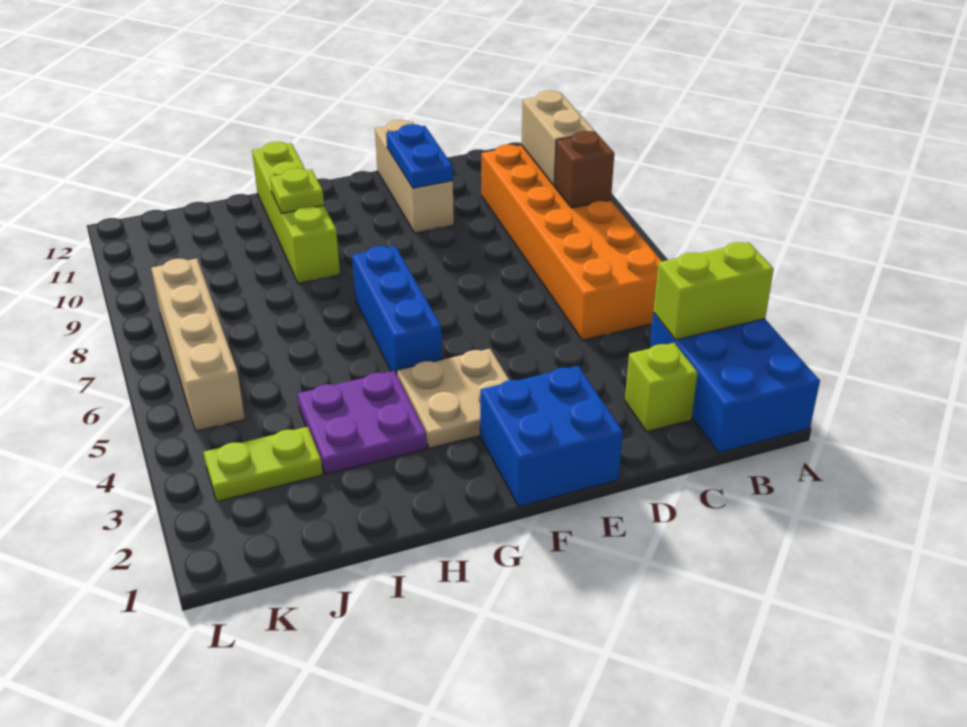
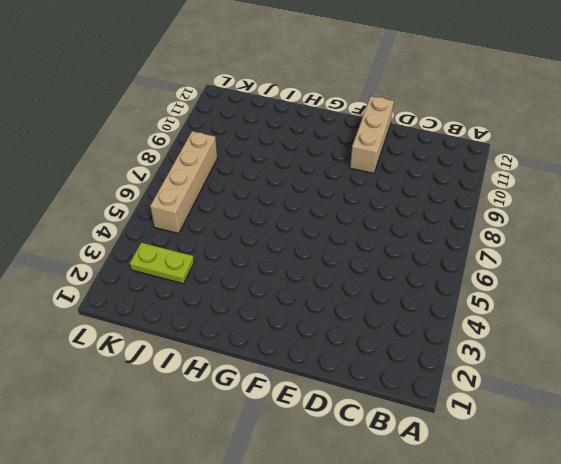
none -> blue brick A1:B3 level 1
none -> orange brick B5:C10 level 1
none -> lime brick C2 level 1

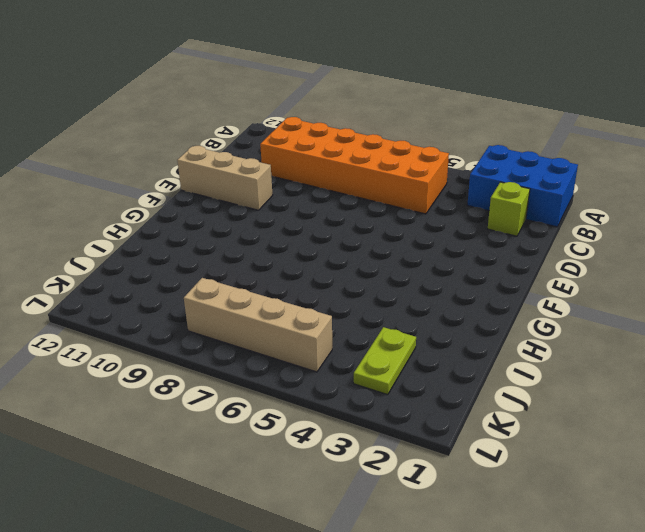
none -> blue brick E1:F2 level 1
none -> tan plate F3:G4 level 1
none -> blue brick G5:G7 level 1

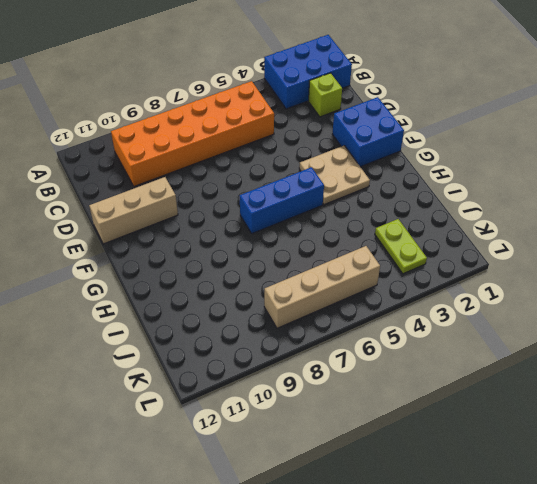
none -> purple plate H3:I4 level 1
none -> lime brick H9:H12 level 1
none -> lime brick A3:B3 level 2

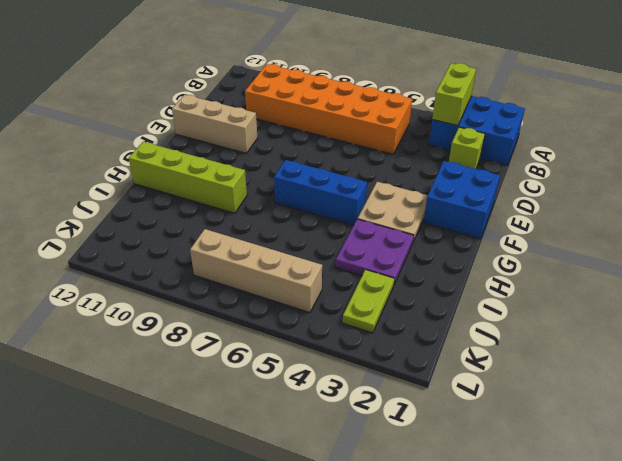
none -> brown brick B8 level 2
none -> tan brick B9:B10 level 2
none -> blue plate E10:E11 level 2

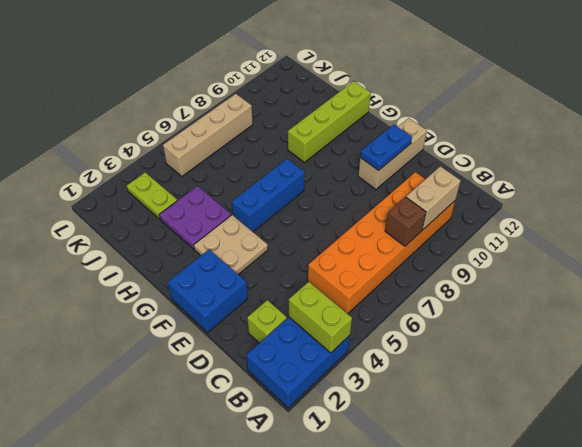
none -> lime plate H10 level 2

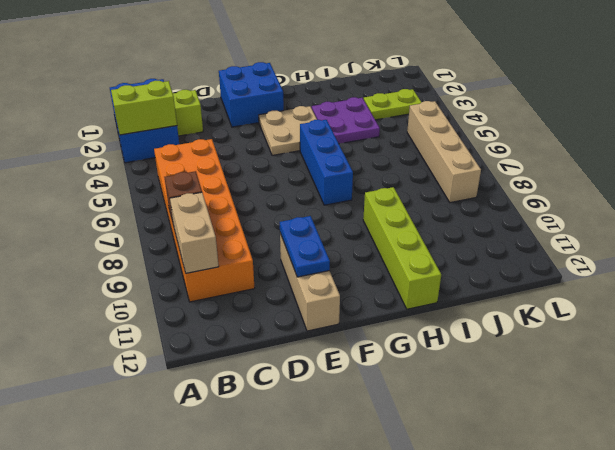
none -> lime plate H10 level 2

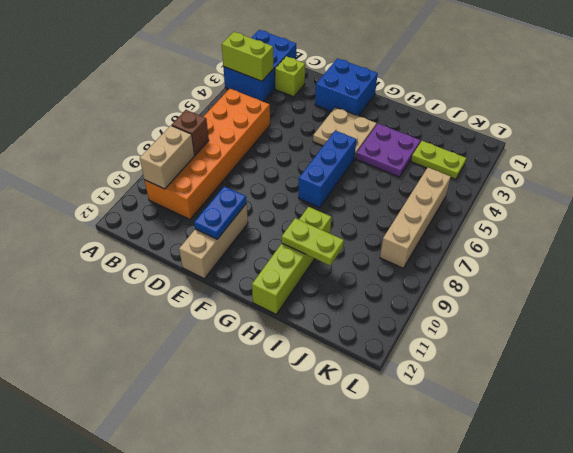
lime plate H10:I10 level 2 -> lime plate H10 level 2

